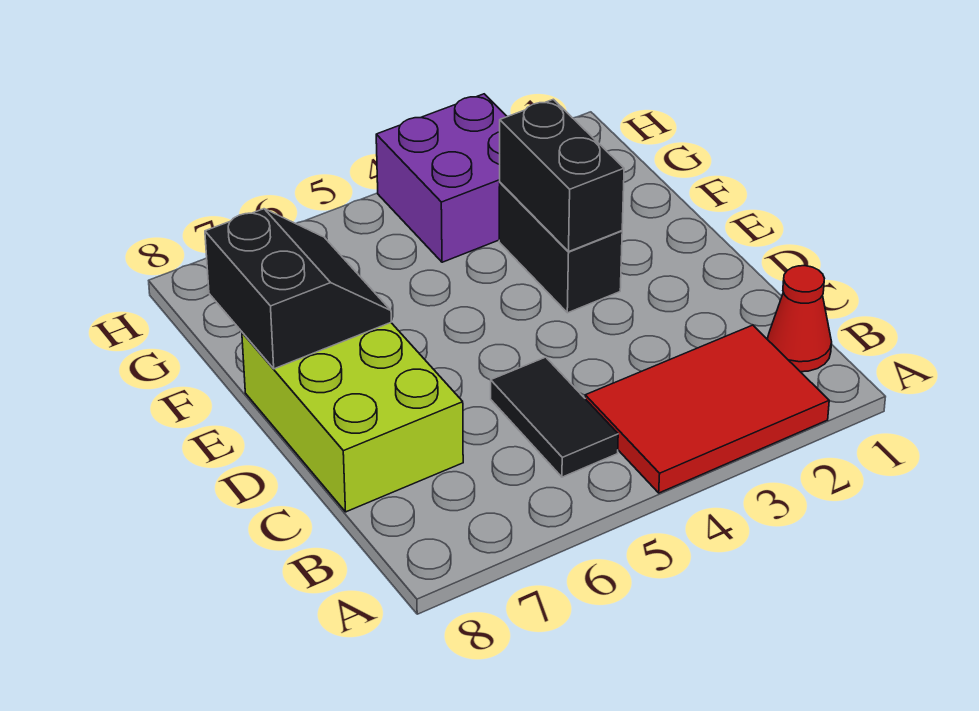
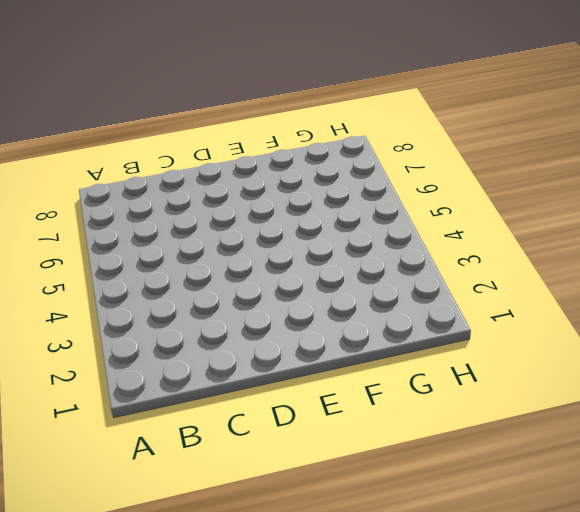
none -> red tile A2:B4 level 1
none -> red cone B1 level 1

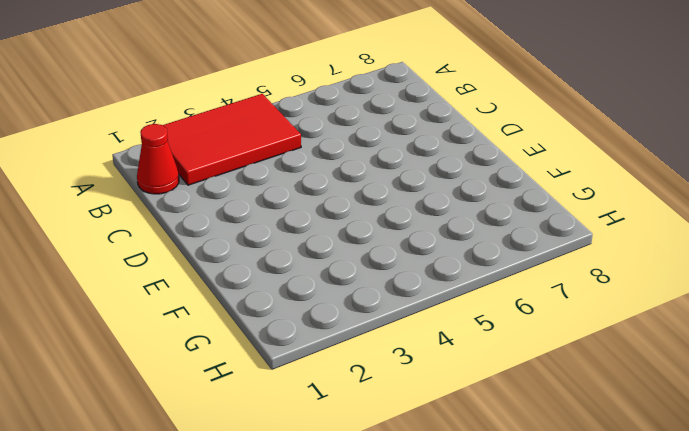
none -> black tile B5:C5 level 1
none -> lime brick C7:E8 level 1

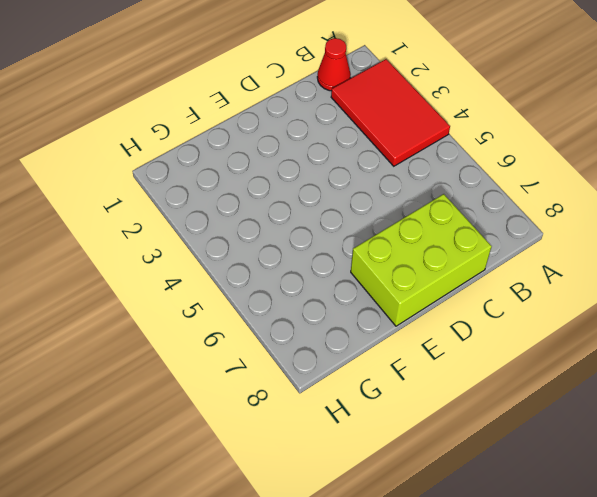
none -> black tile B5:C5 level 1
none -> black brick E3:F3 level 1

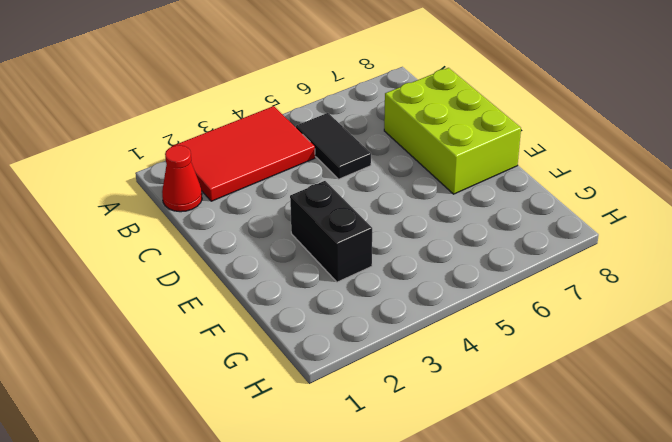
none -> purple brick G3:H4 level 1
none -> black brick E3:F3 level 2

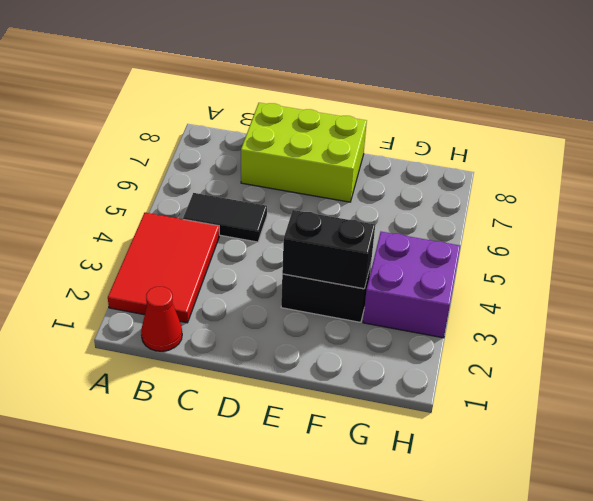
none -> black slope E7:F8 level 2 top 8

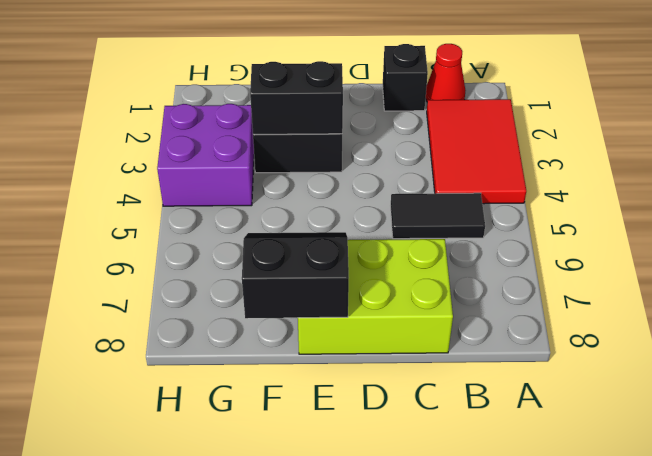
black brick C1 level 1 -> none

